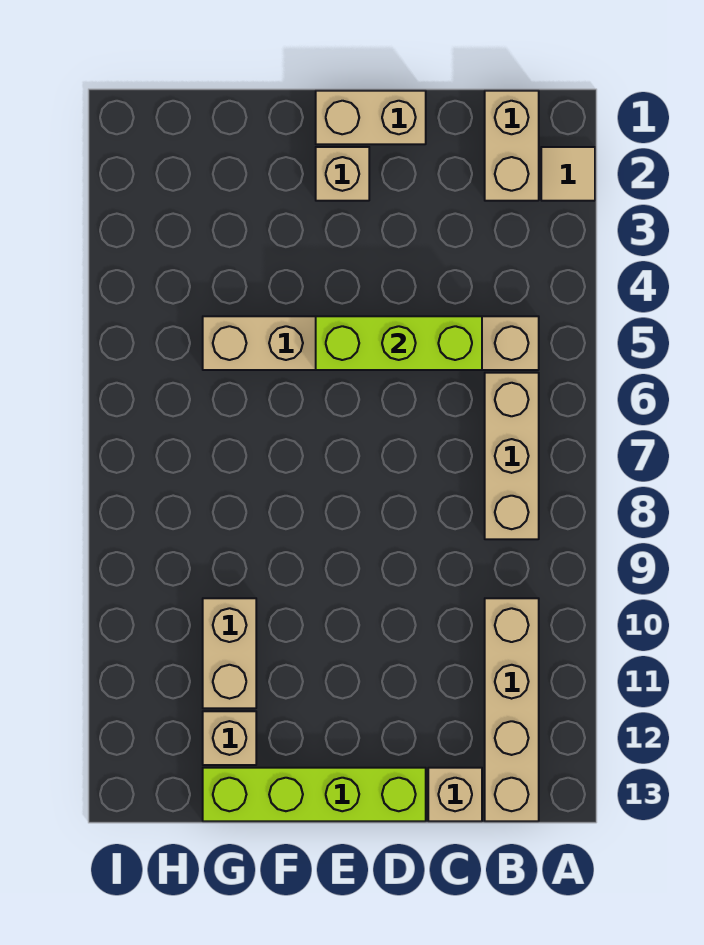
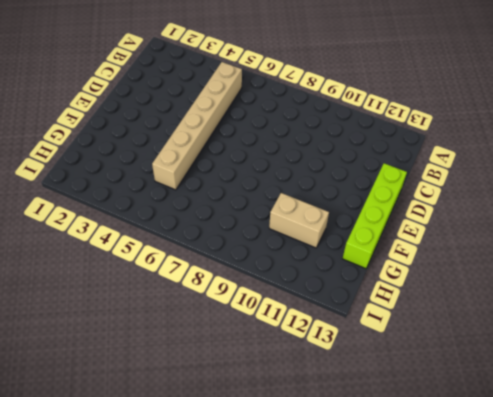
none -> tan tile A2 level 1
none -> tan brick B1:B2 level 1
none -> tan brick B6:B8 level 1

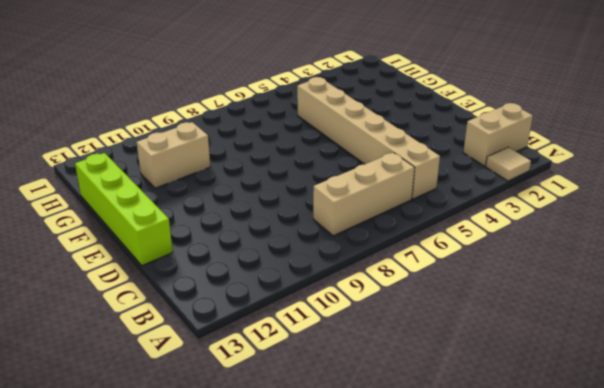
none -> tan brick B10:B13 level 1
none -> tan brick C13 level 1
none -> tan brick D1:E1 level 1

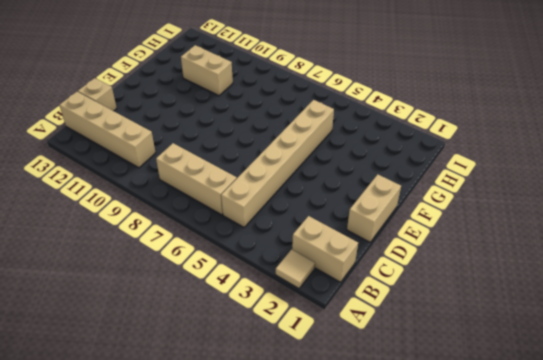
none -> lime brick D13:G13 level 1
none -> tan brick E2 level 1
none -> tan brick G12 level 1

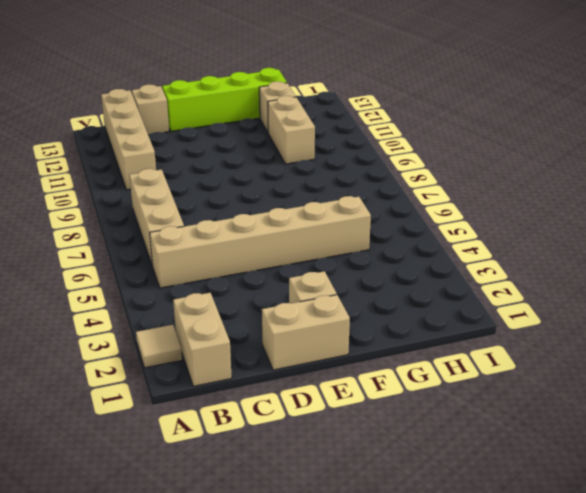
none -> lime brick C5:E5 level 2

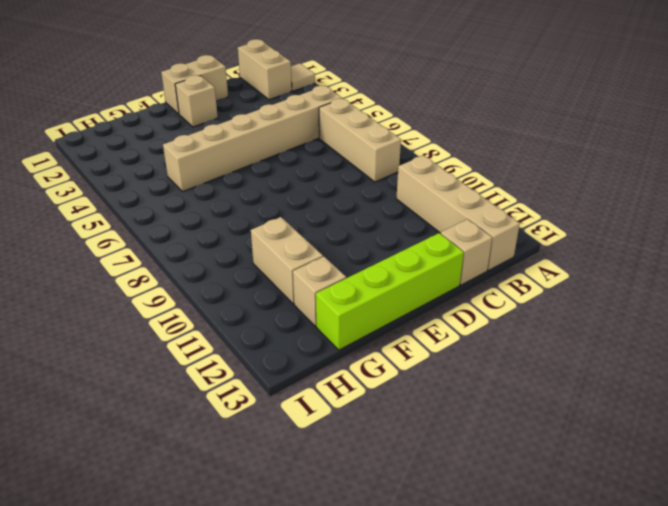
none -> lime brick C5:E5 level 2

